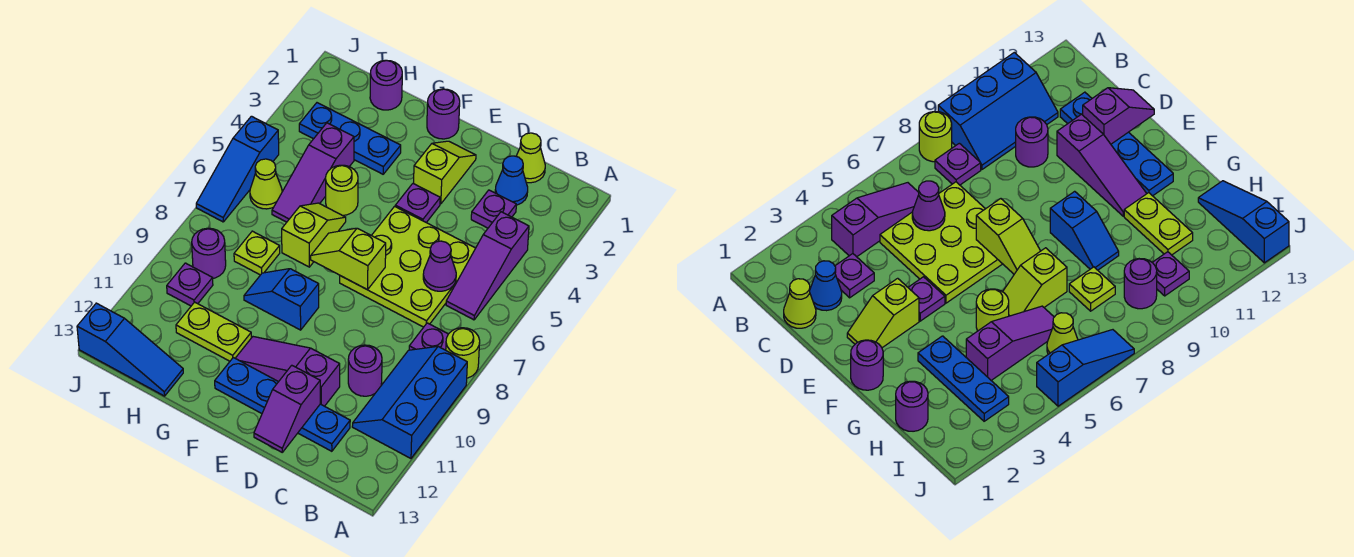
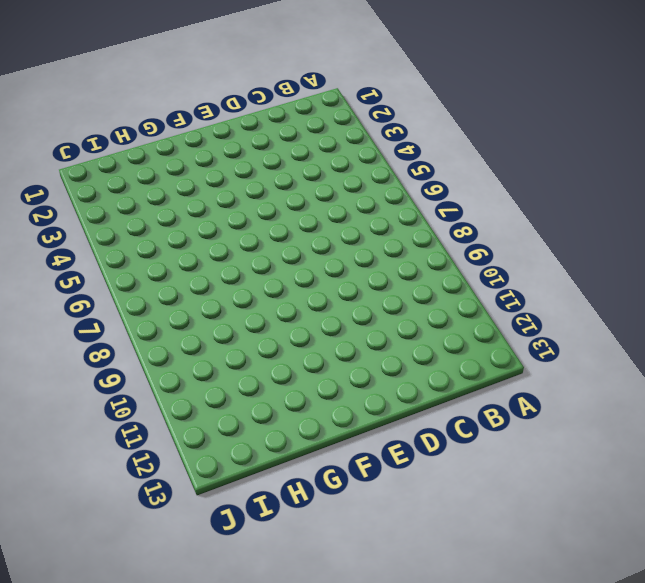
none -> lime round brick A8 level 1
none -> blue slope A9:B11 level 1 top A
none -> purple slope B4:B6 level 1 top 4
none -> purple plate B8 level 1

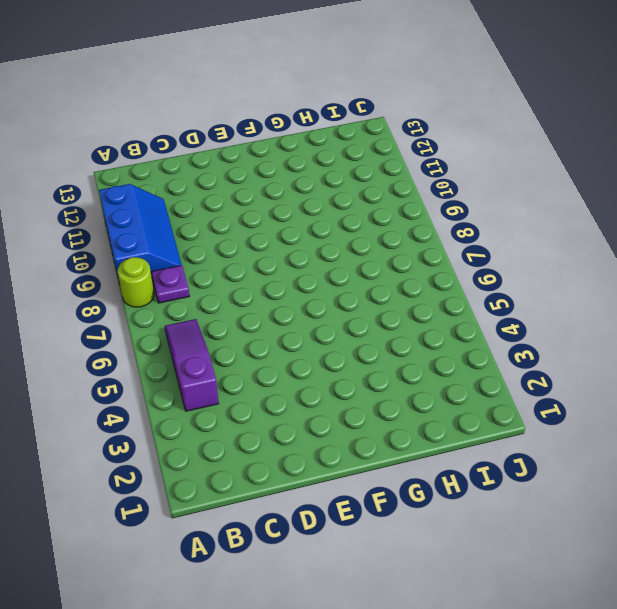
none -> lime cone C1 level 1
none -> blue cone C2 level 1
none -> purple plate C3 level 1
none -> lime plate C5:E7 level 1

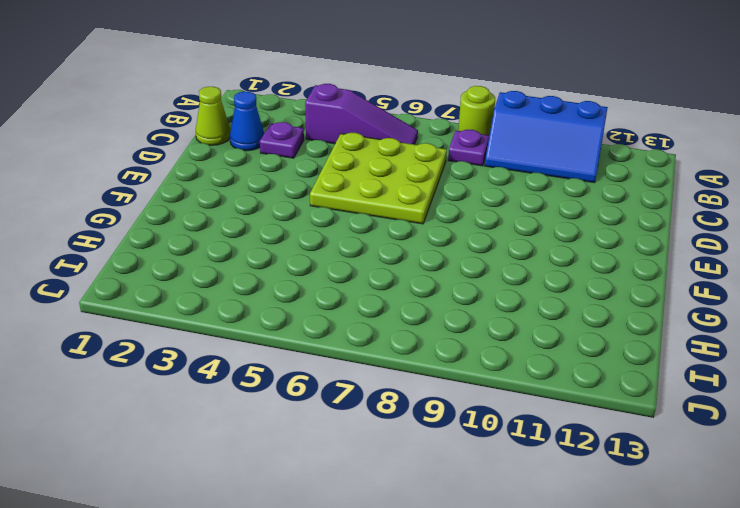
none -> purple round brick C10 level 1
none -> blue plate C12:F12 level 1
none -> purple slope D11:F11 level 1 top D
none -> lime slope E2:E3 level 1 top 3

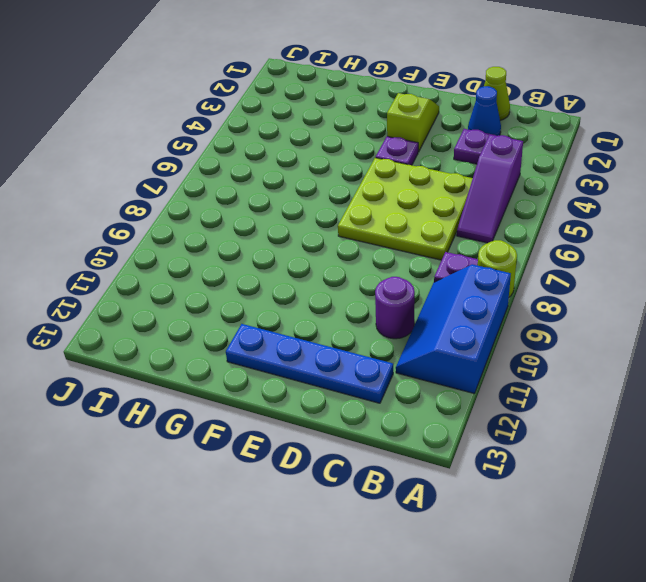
none -> purple slope D11:F11 level 1 top D
none -> purple round brick F1 level 1
none -> blue slope F9:G9 level 1 top F
none -> blue plate G3:I3 level 1

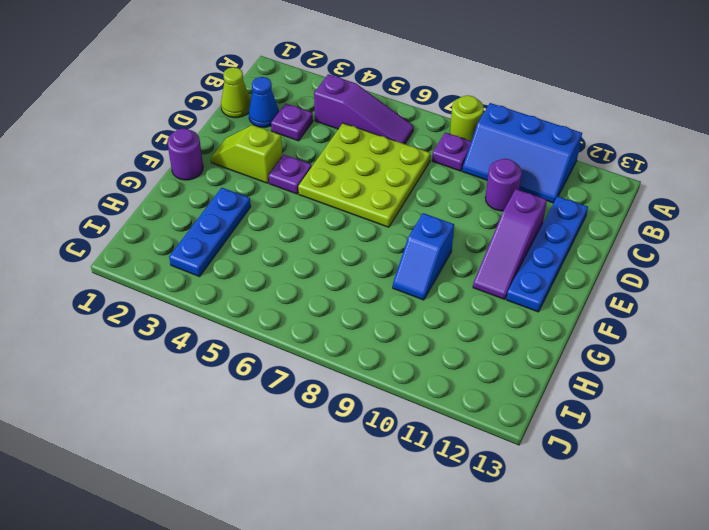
none -> lime round brick G5 level 1
none -> lime slope G6:G7 level 1 top 7
none -> lime plate G11:H11 level 1
none -> purple round brick H1 level 1

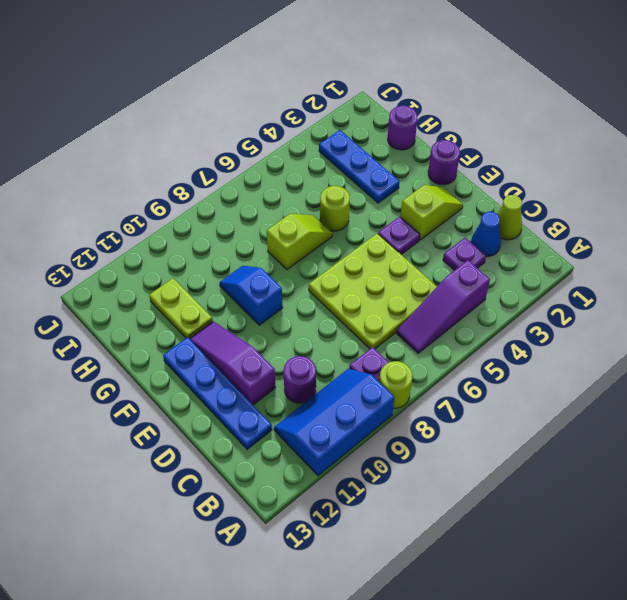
none -> purple slope H4:H6 level 1 top 4
none -> lime plate H8 level 1
none -> blue slope H13:J13 level 1 top J
none -> lime cone I6 level 1

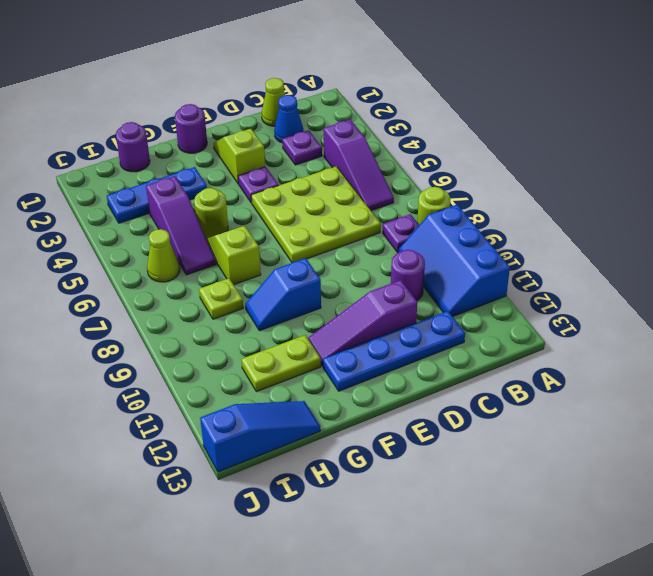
none -> purple round brick I9 level 1
none -> purple plate I10 level 1
none -> blue slope J5:J7 level 1 top 5
none -> purple cone C6 level 2

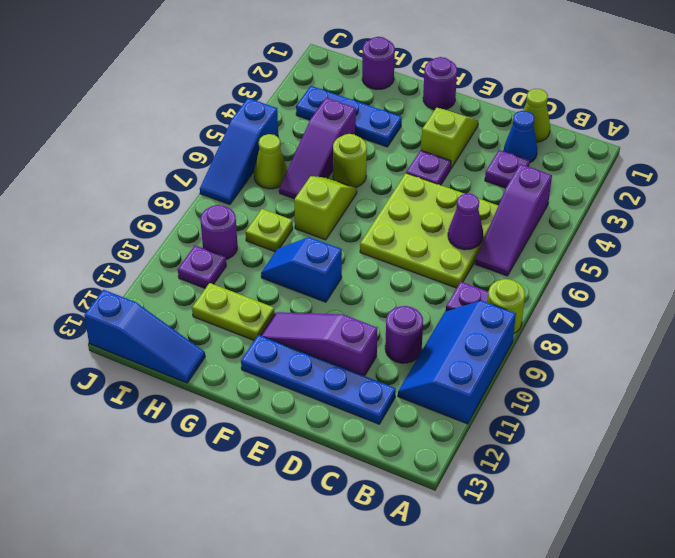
none -> purple slope D12:D13 level 2 top 12
none -> lime slope E7:F7 level 2 top E

